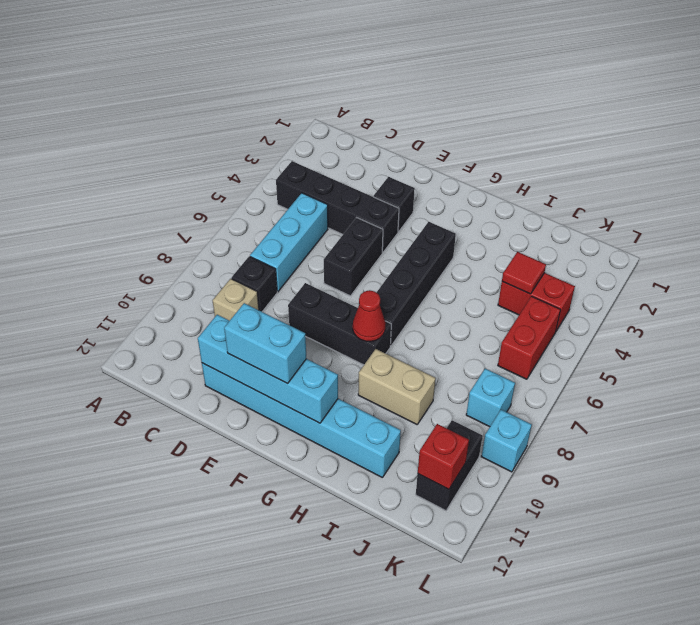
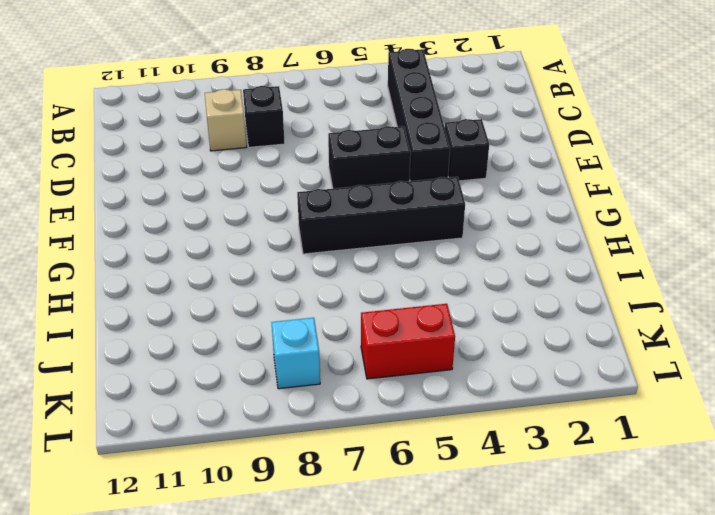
none -> cyan brick C5:C7 level 1
none -> cyan brick D11:I11 level 1
none -> black brick E8:G8 level 1

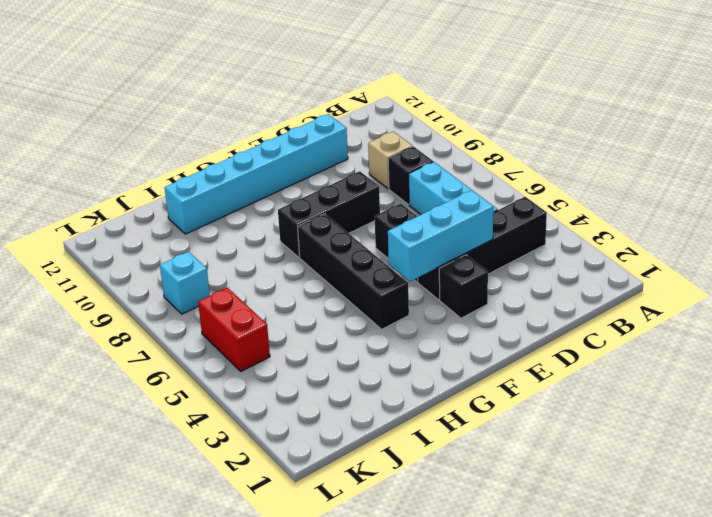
cyan brick D4:F4 level 2 -> none
none -> tan brick H9:I9 level 1
none -> red brick J4:K4 level 1
none -> black brick K10:K11 level 1

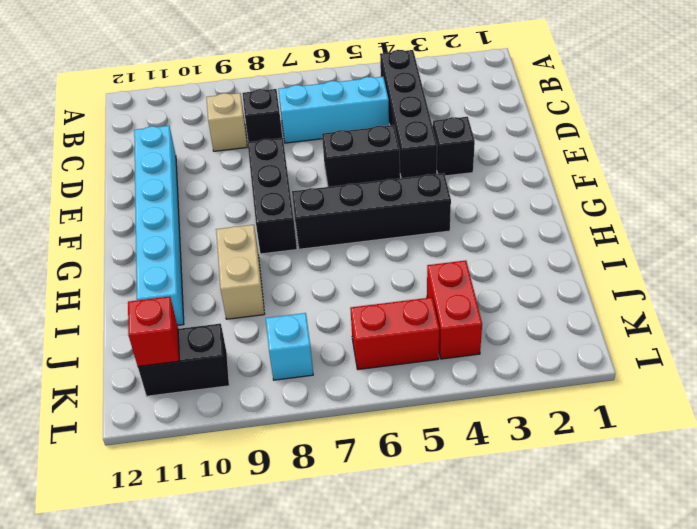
none -> cyan brick L9 level 1
none -> cyan brick D11:G11 level 2
none -> red cone G8 level 2

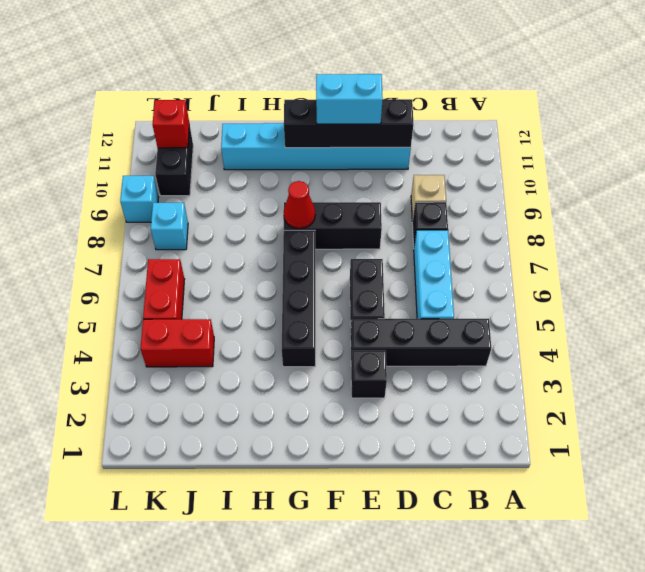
black brick D11:G11 level 2 -> cyan brick D11:G11 level 2
none -> tan brick H9:I9 level 1
none -> red tile J4 level 2

